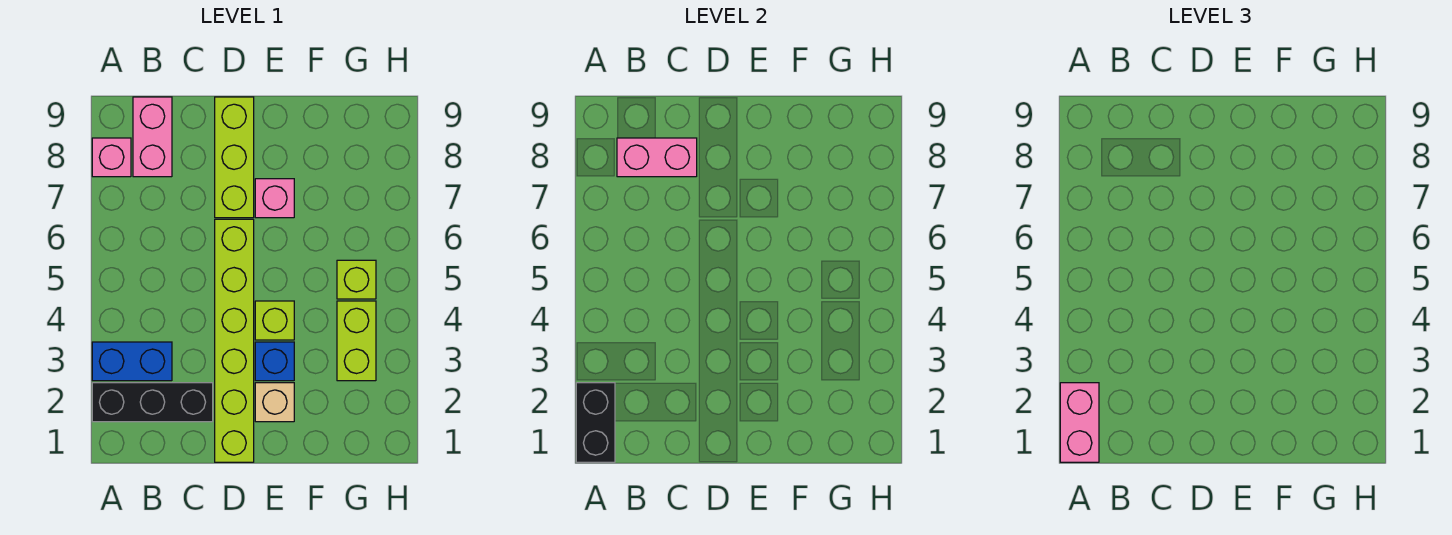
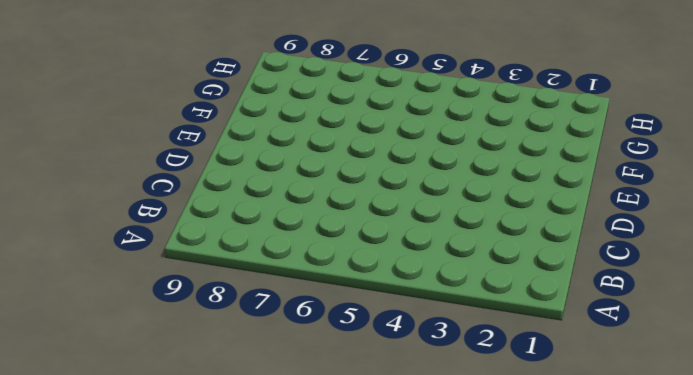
none -> black brick A2:C2 level 1
none -> blue brick A3:B3 level 1
none -> pink brick A8 level 1

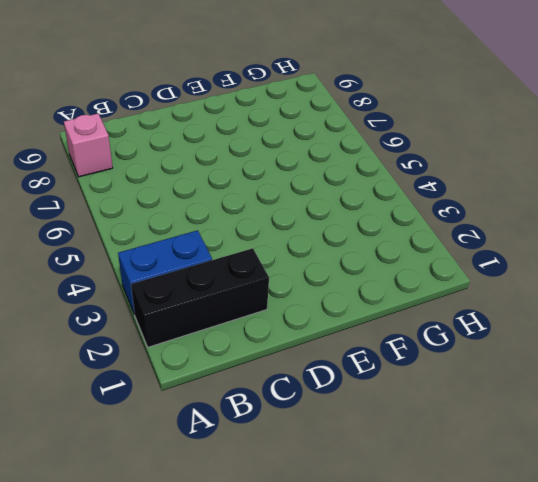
none -> pink brick B8:B9 level 1
none -> lime brick D1:D6 level 1
none -> lime brick D7:D9 level 1

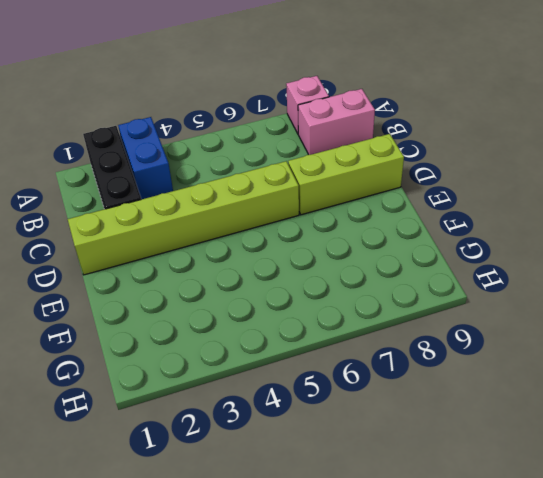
none -> tan brick E2 level 1
none -> blue brick E3 level 1
none -> lime brick E4 level 1

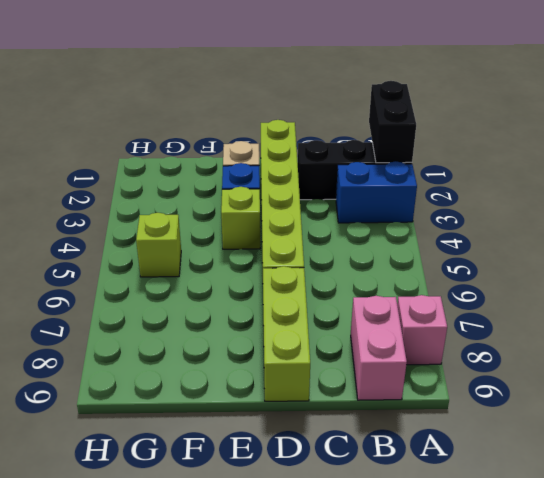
none -> pink brick E7 level 1
none -> lime brick G3:G4 level 1
none -> pink brick B8:C8 level 2

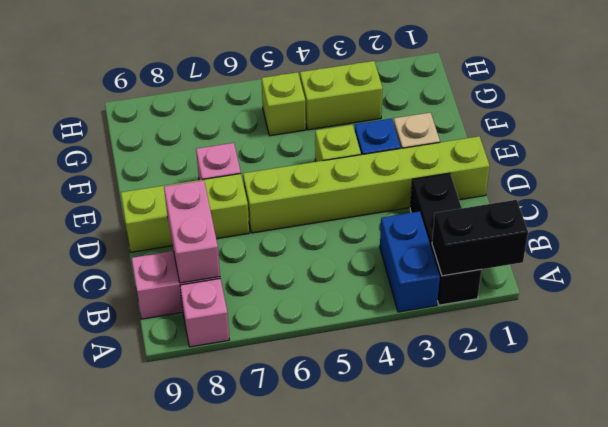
none -> pink brick A1:A2 level 3

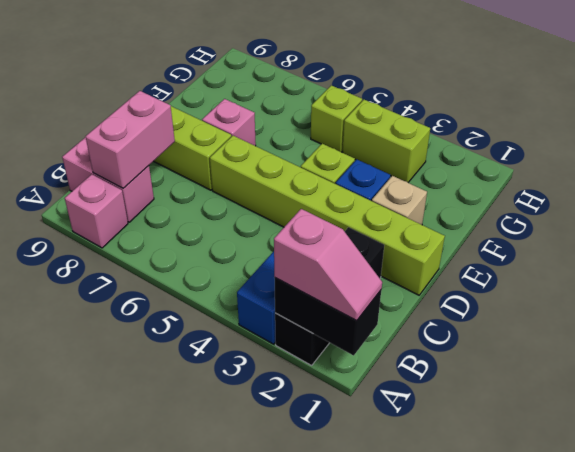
pink slope A1:A2 level 3 top 2 -> pink brick A1:A2 level 3

